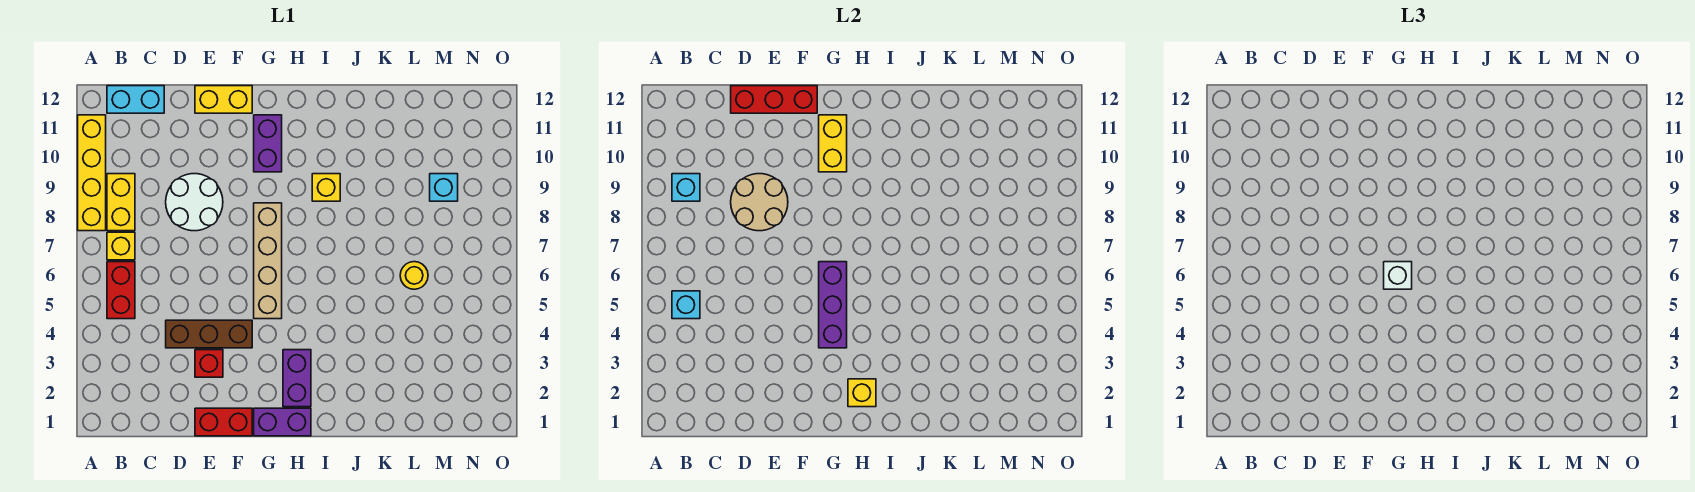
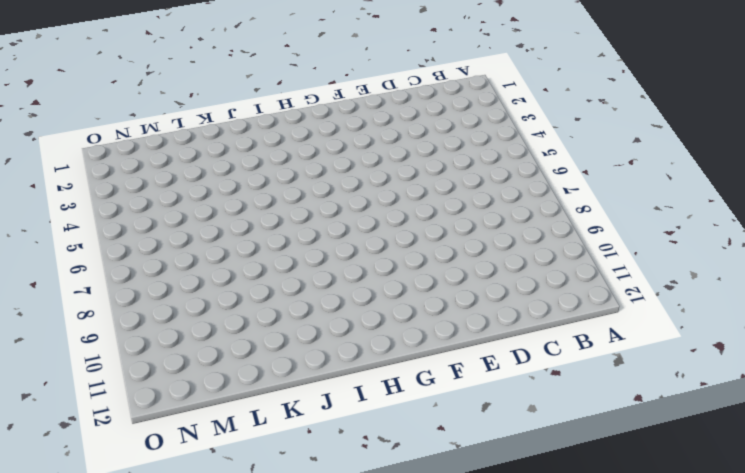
none -> yellow brick A8:A11 level 1
none -> red brick B5:B6 level 1
none -> yellow brick B7 level 1

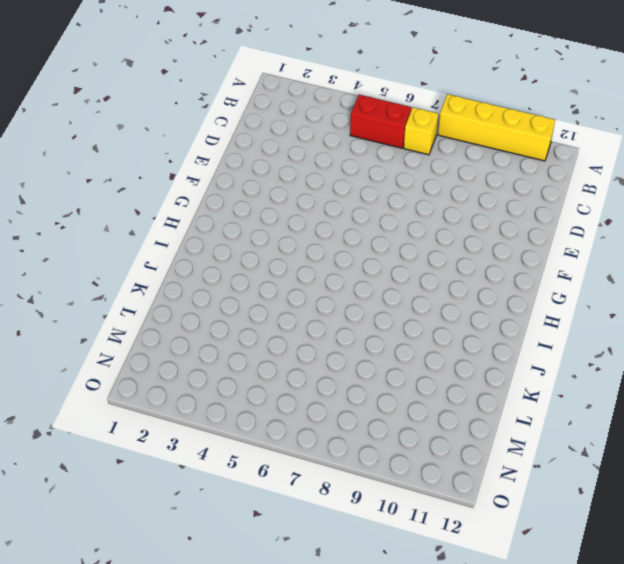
none -> yellow brick B8:B9 level 1
none -> cyan brick B12:C12 level 1
none -> brown brick D4:F4 level 1

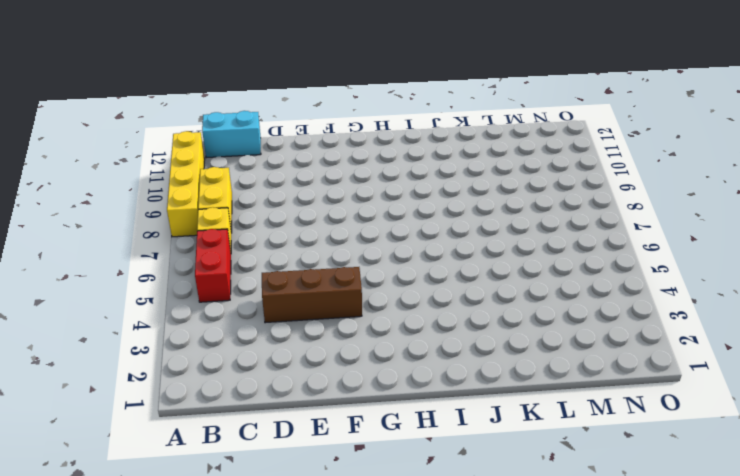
none -> white round brick D8:E9 level 1
none -> red brick E1:F1 level 1
none -> red brick E3 level 1

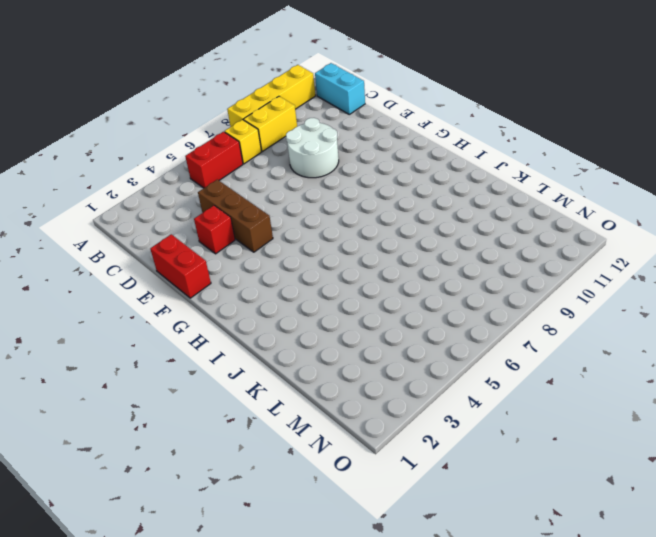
none -> yellow brick E12:F12 level 1
none -> purple brick G1:H1 level 1
none -> tan brick G5:G8 level 1

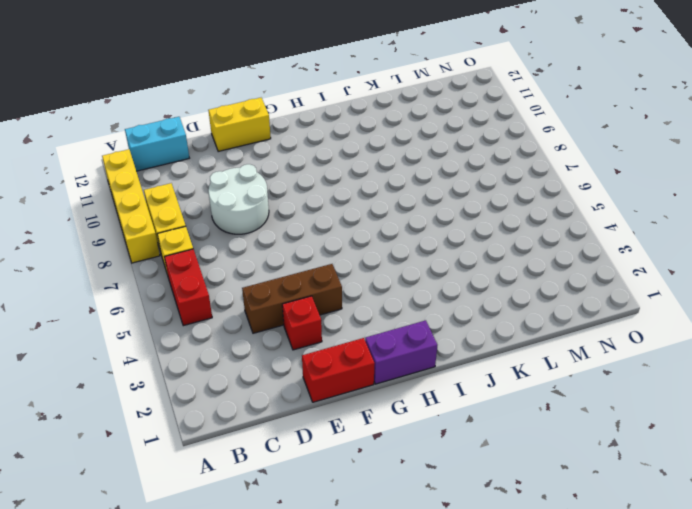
none -> tan brick G5:G8 level 1
none -> purple brick G10:G11 level 1
none -> purple brick H2:H3 level 1

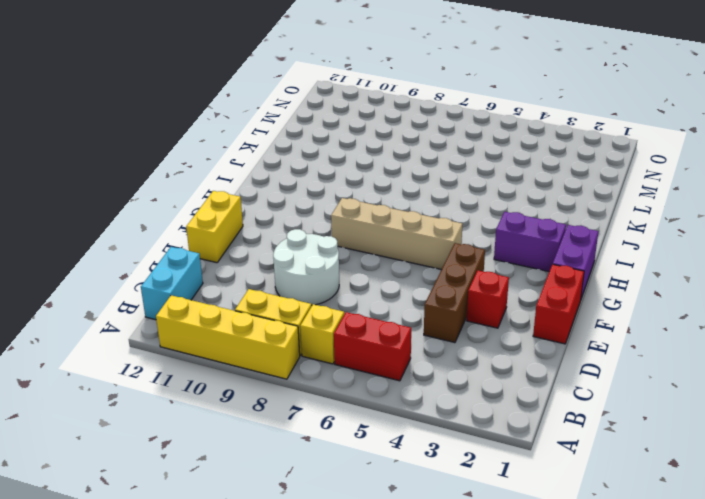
none -> purple brick G10:G11 level 1
none -> yellow brick I9 level 1
none -> yellow round brick L6 level 1

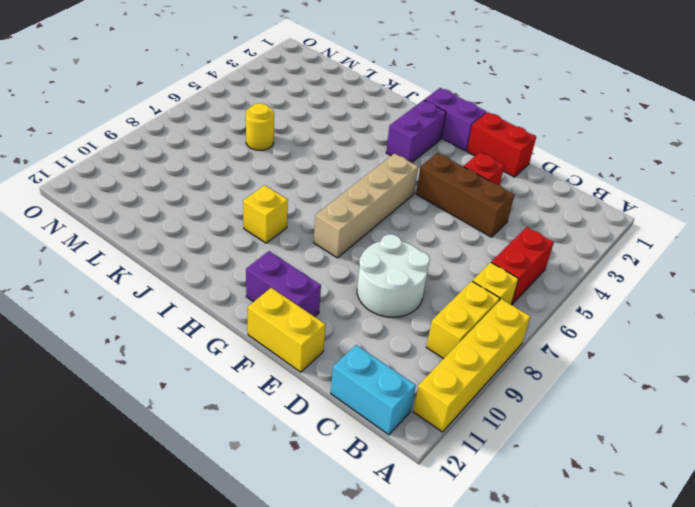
purple brick F11:G11 level 1 -> purple brick G10:G11 level 1
none -> cyan brick M9 level 1
none -> cyan brick B5 level 2
none -> cyan brick B9 level 2

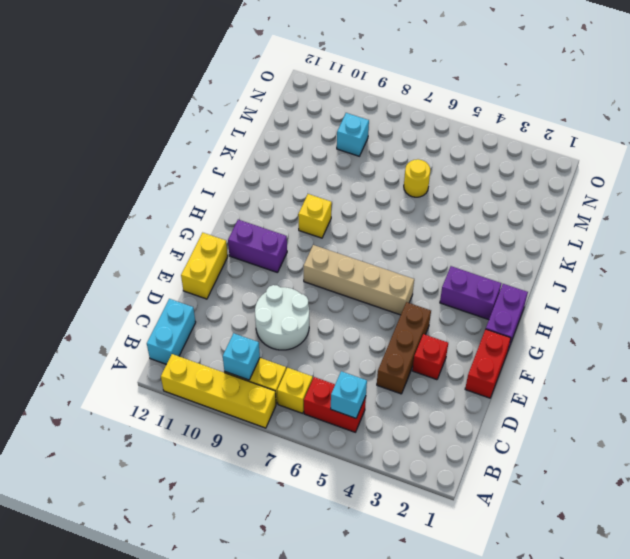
none -> tan round brick D8:E9 level 2
none -> red brick D12:F12 level 2
none -> purple brick G4:G6 level 2

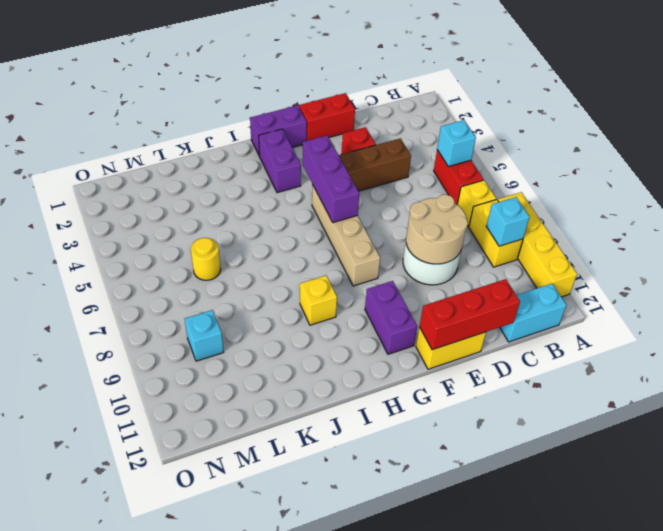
none -> yellow brick G10:G11 level 2
none -> yellow brick H2 level 2
none -> white brick G6 level 3

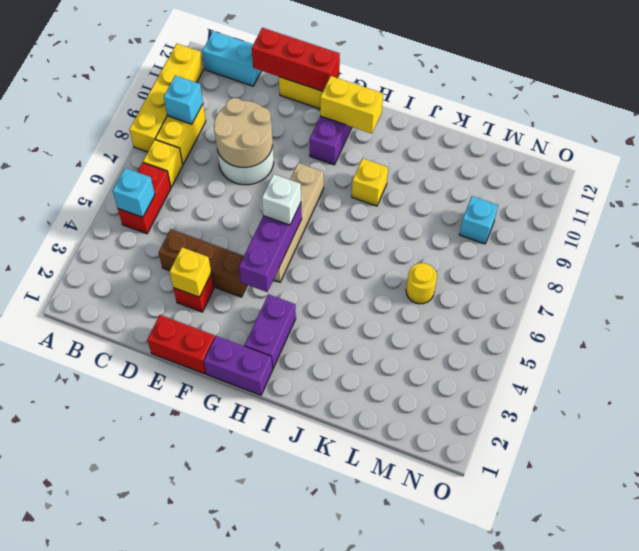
yellow brick E3 level 2 -> yellow brick H2 level 2
yellow brick G11:H11 level 2 -> yellow brick G10:G11 level 2

